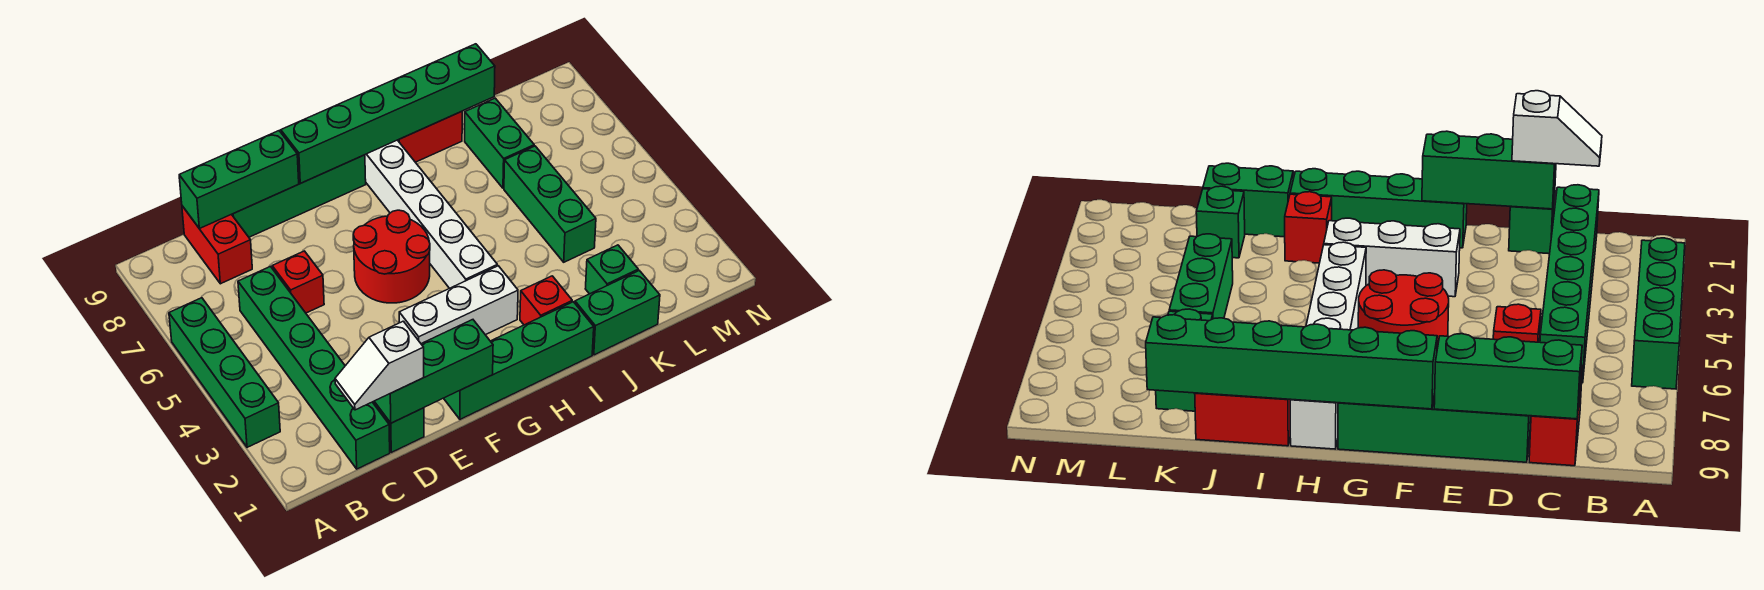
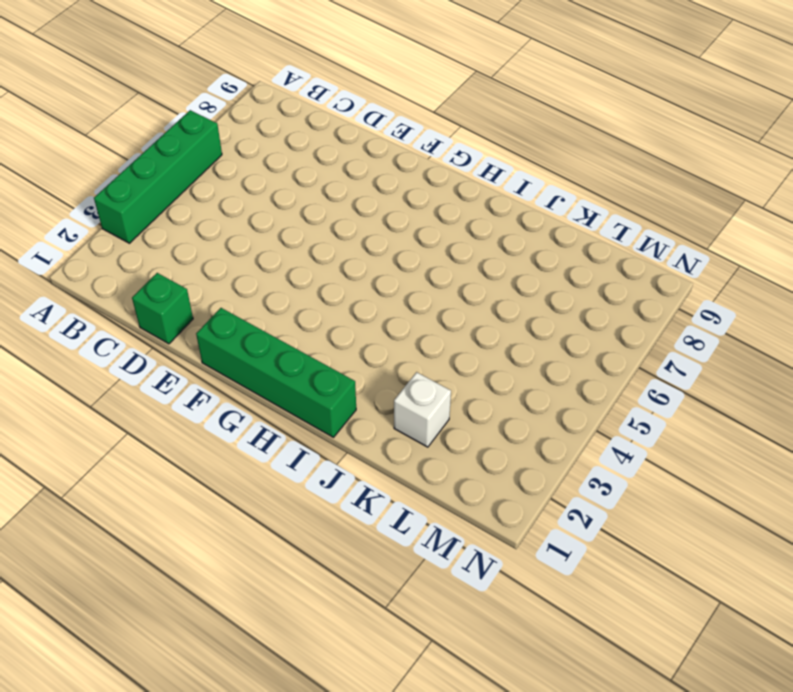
white brick K2 level 1 -> green brick K2 level 1
none -> green brick C1:C6 level 1
none -> red brick C8:C9 level 1
none -> red brick D6 level 1

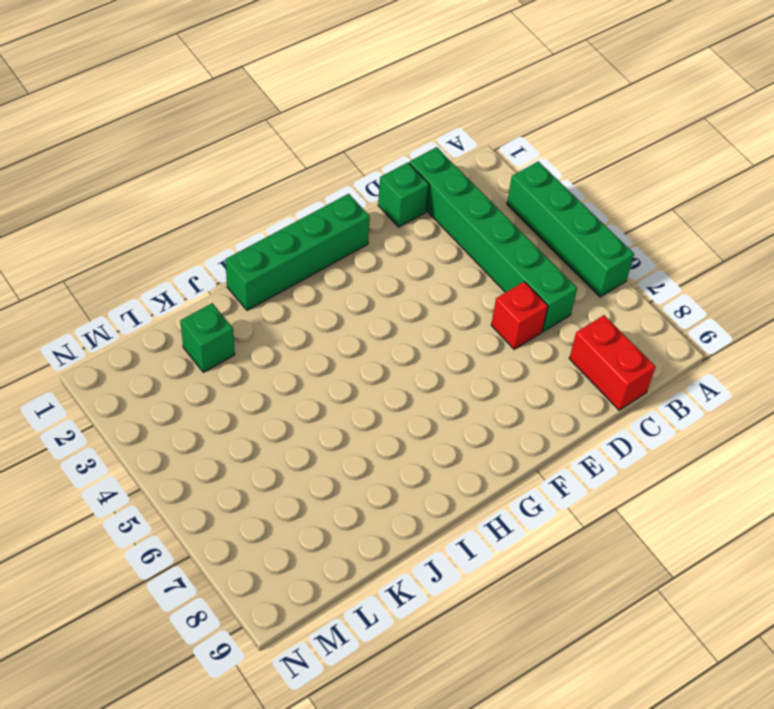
none -> green brick D9:G9 level 1
none -> white brick F3:H3 level 1
none -> red round brick F5:G6 level 1

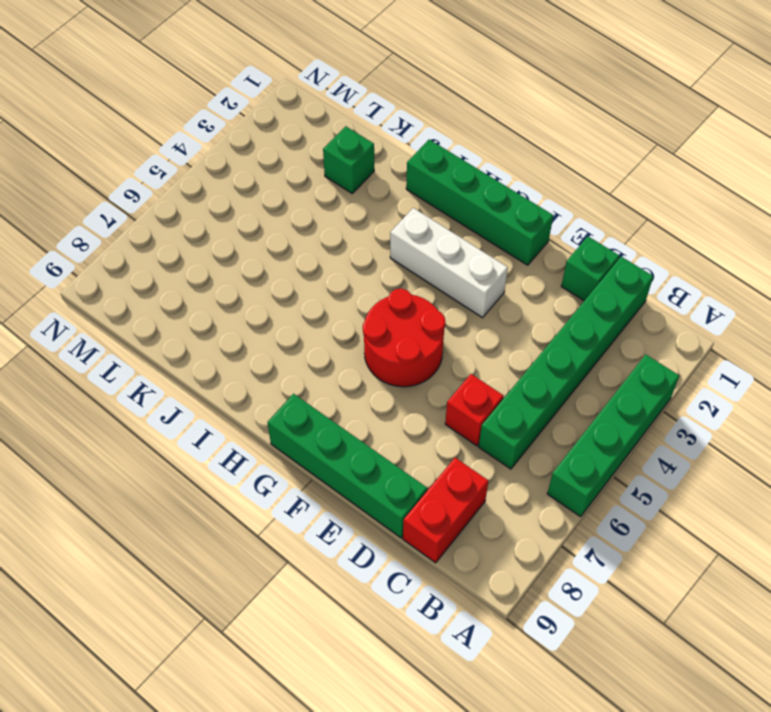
none -> white brick H4:H9 level 1
none -> red brick I2 level 1
none -> red brick I9:J9 level 1

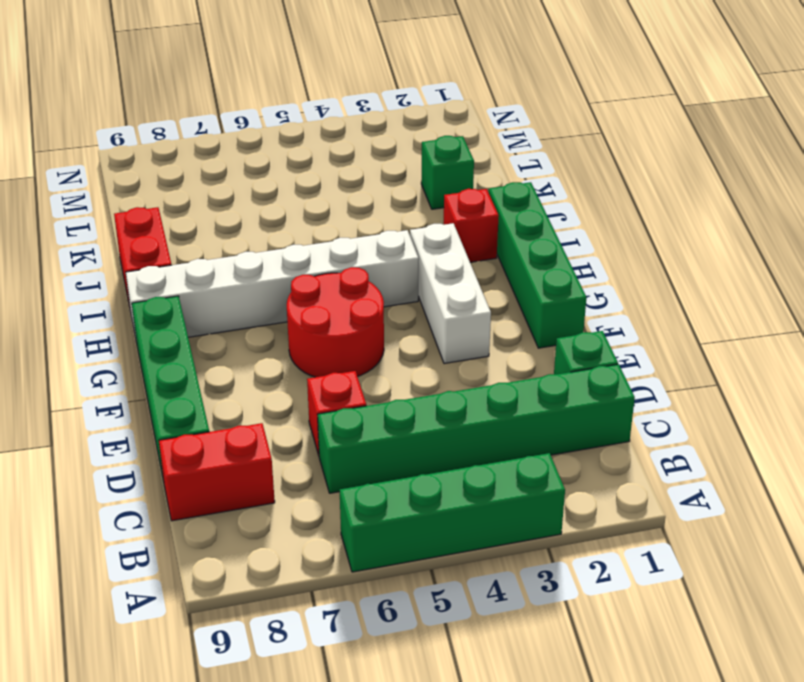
none -> green brick J1:K1 level 1
none -> green brick K4:K6 level 1
none -> green brick K7:K8 level 1

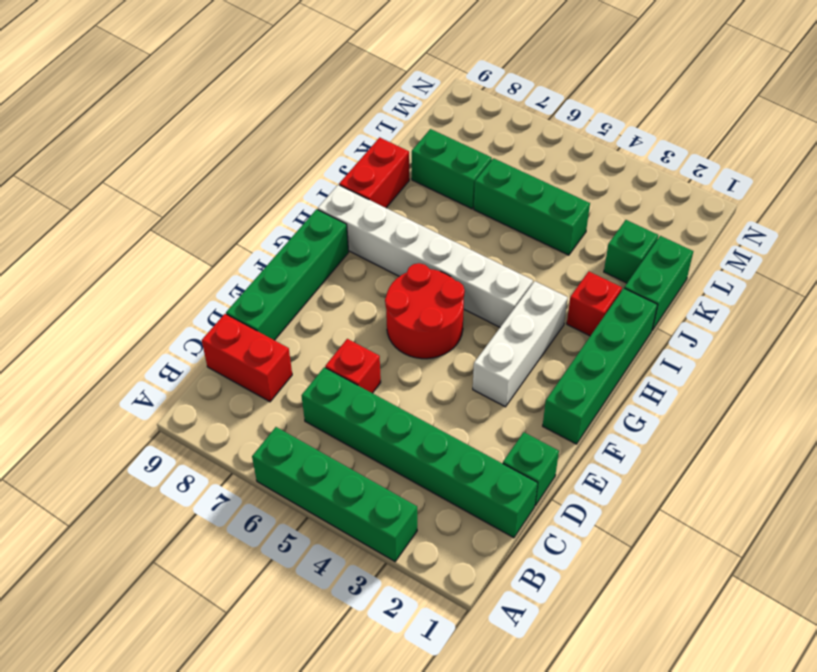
none -> green brick C9:E9 level 2
none -> green brick D1:F1 level 2
none -> green brick F9:K9 level 2

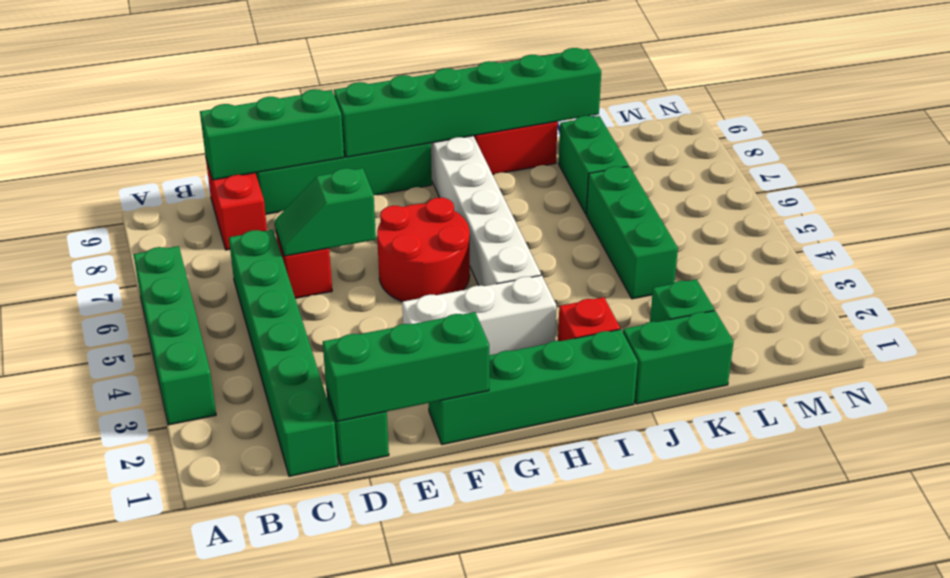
green slope D6:E6 level 2 top E -> none
none -> white slope C1:D1 level 3 top D

